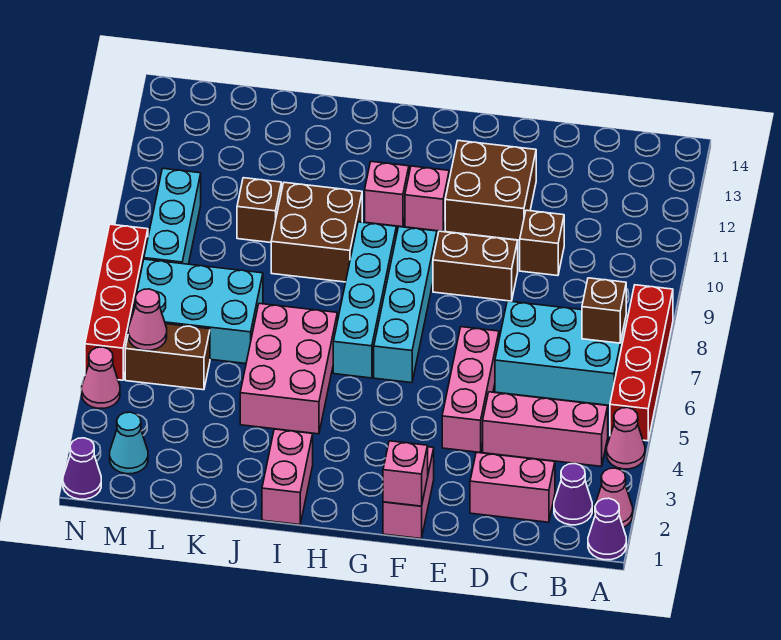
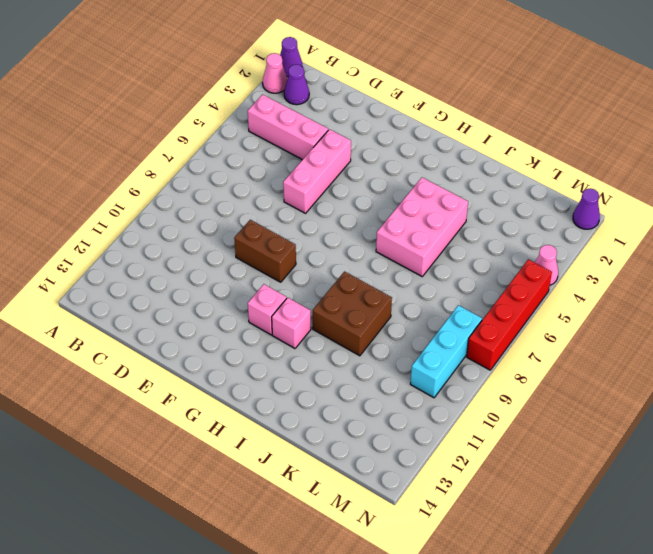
none -> pink cone A4 level 1
none -> red brick A5:A8 level 1
none -> cyan brick B6:D7 level 1
none -> pink brick C2:D2 level 1

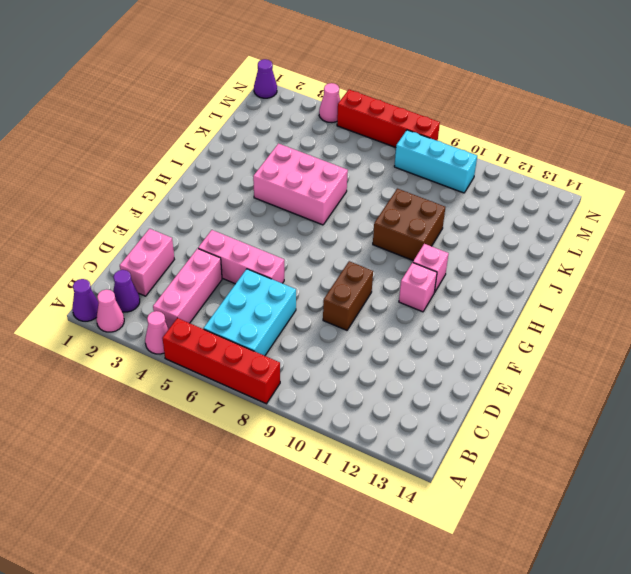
none -> brown brick D10 level 1
none -> brown brick E11:F12 level 1
none -> pink brick F1:F2 level 1
none -> cyan brick G6:G9 level 1

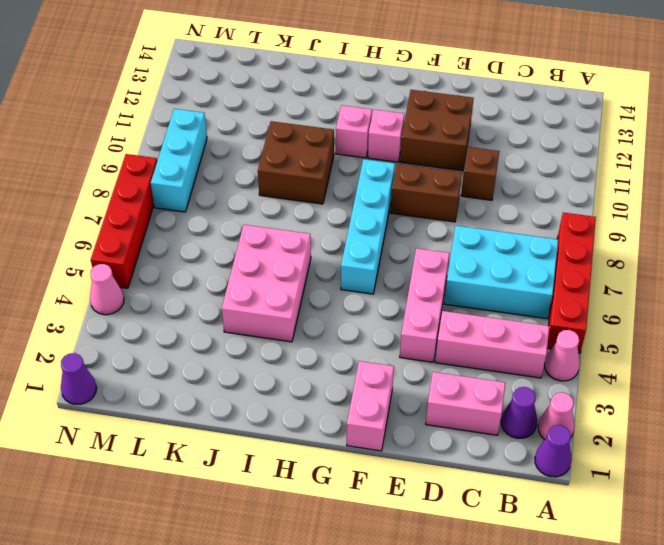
none -> cyan brick H6:H9 level 1
none -> pink brick I1:I2 level 1
none -> cyan brick K6:M7 level 1
none -> brown brick K10 level 1

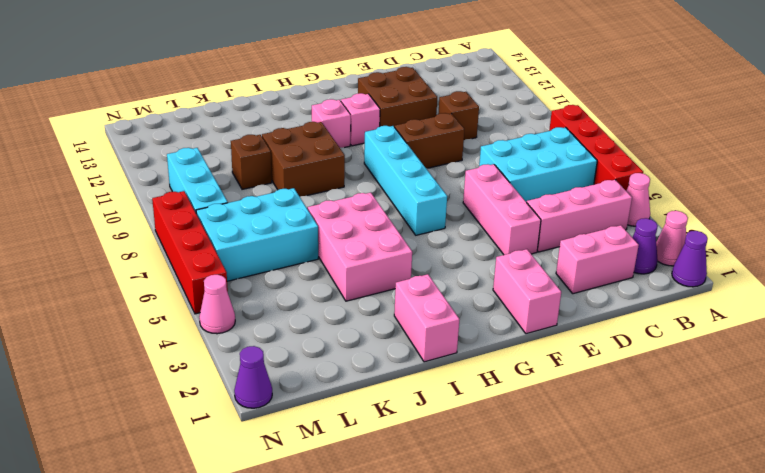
none -> cyan brick H6:H9 level 1
none -> brown brick L5:M5 level 1
none -> cyan cone M2 level 1
none -> brown brick B7 level 2

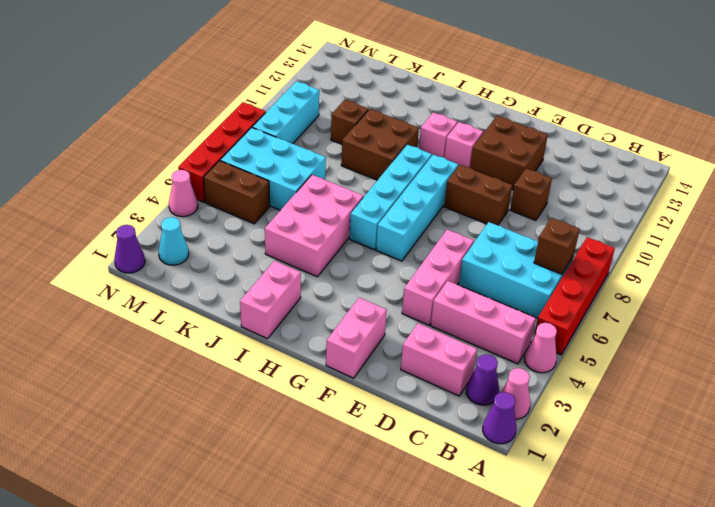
none -> pink brick F1 level 2
none -> pink cone M5 level 2

